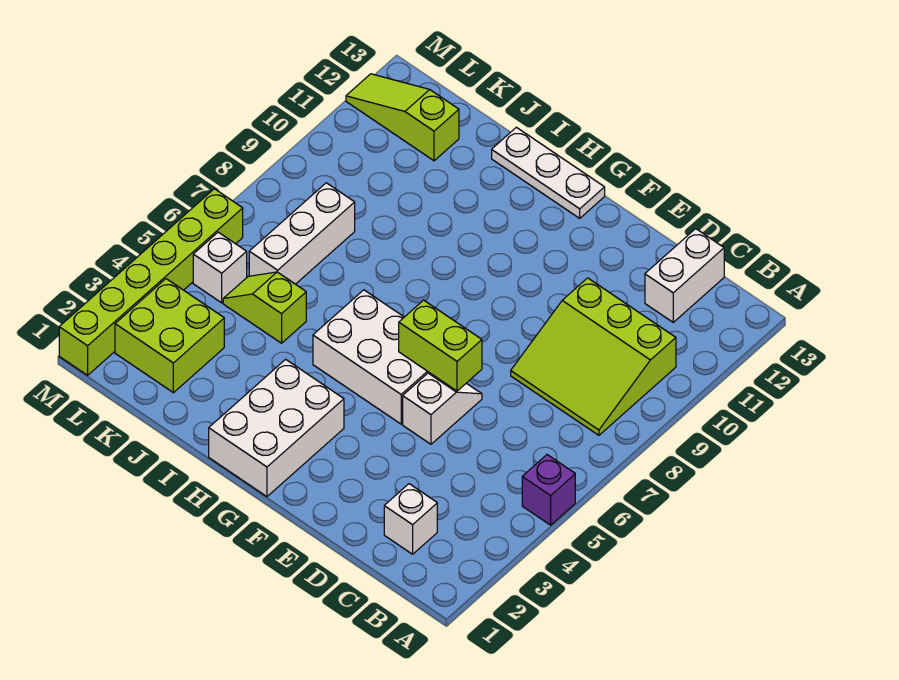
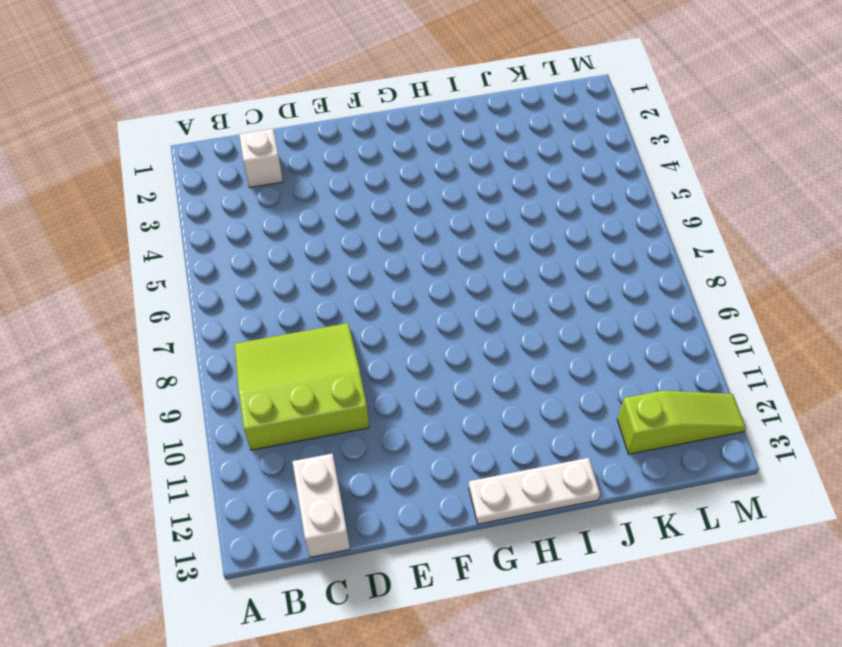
none -> purple brick A5 level 1
none -> white slope E5:E6 level 1 top 5
none -> white brick F5:H6 level 1

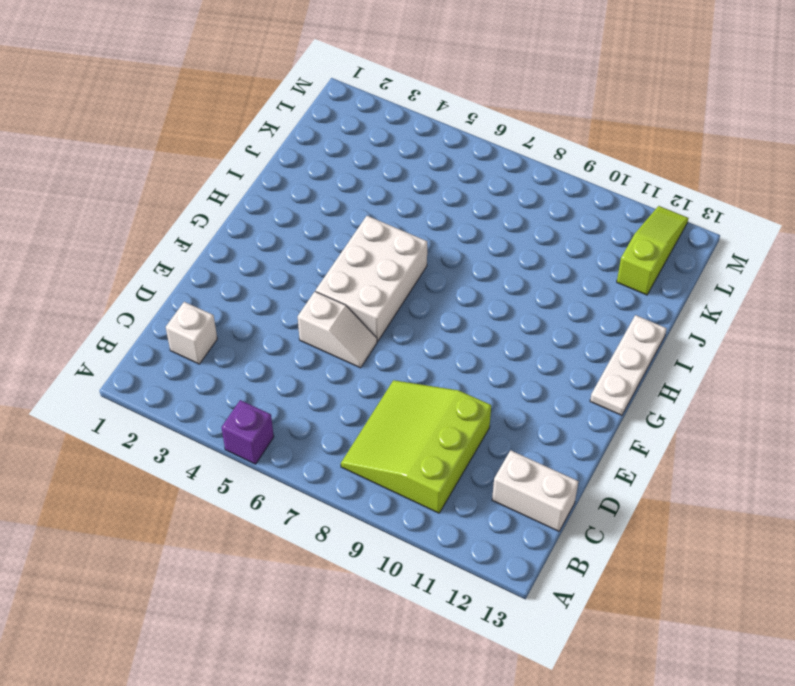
none -> white brick G1:H3 level 1
none -> lime slope J5:K5 level 1 top J
none -> lime brick K2:L3 level 1

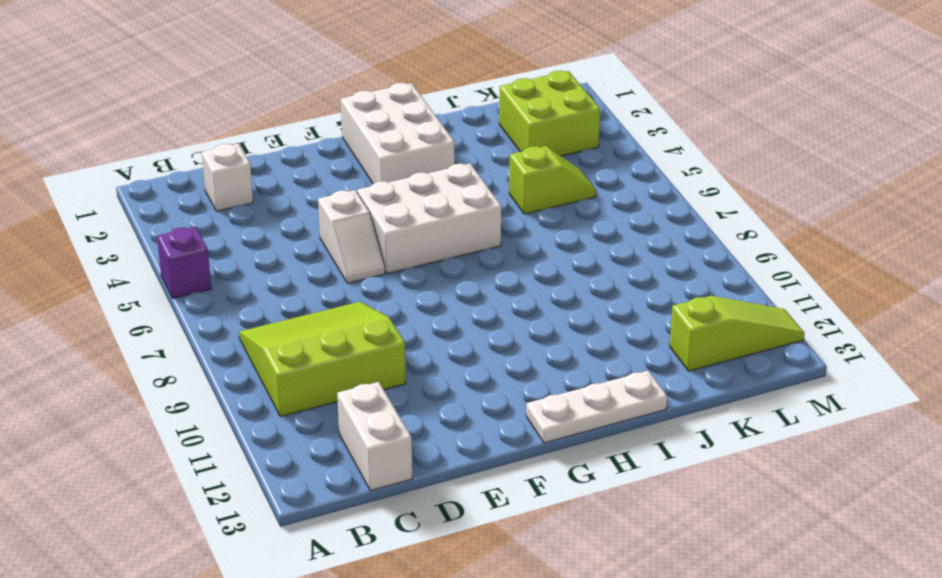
none -> white brick K6:K8 level 1
none -> white brick L5 level 1
none -> lime brick M1:M6 level 1

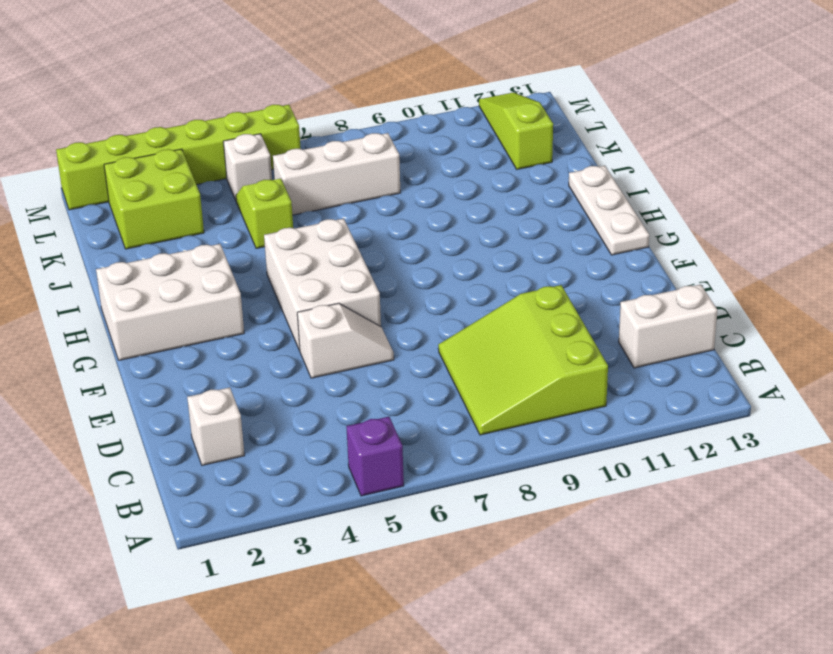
none -> lime brick E6:F6 level 2

